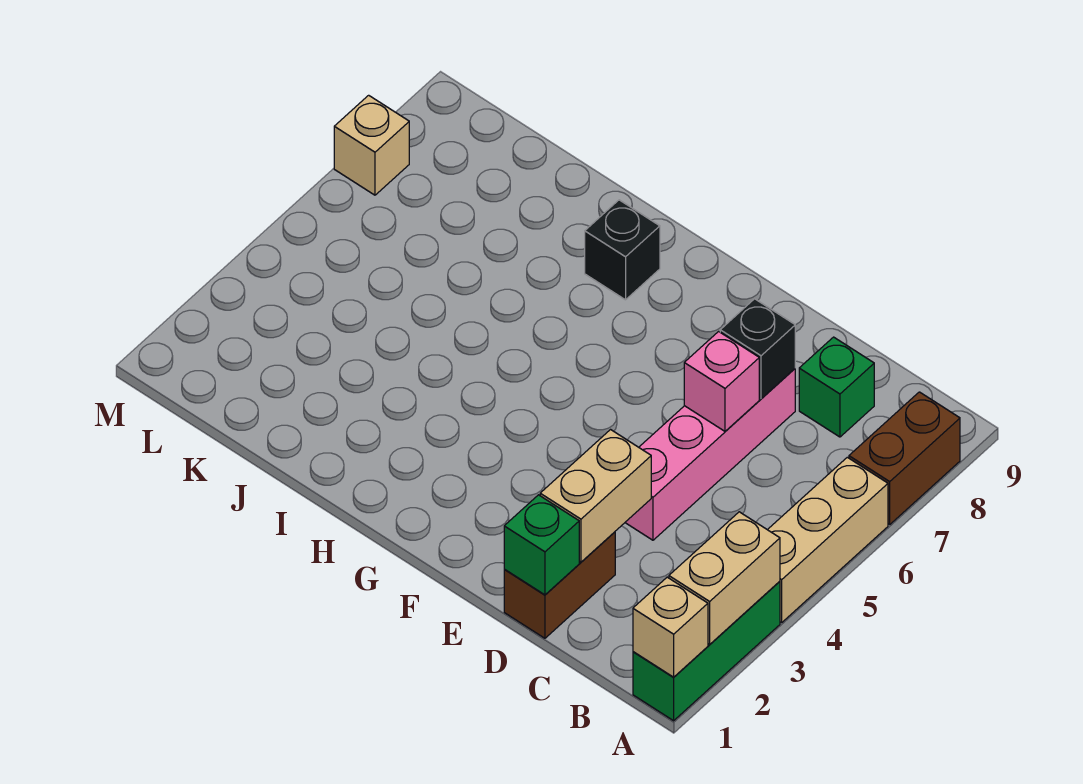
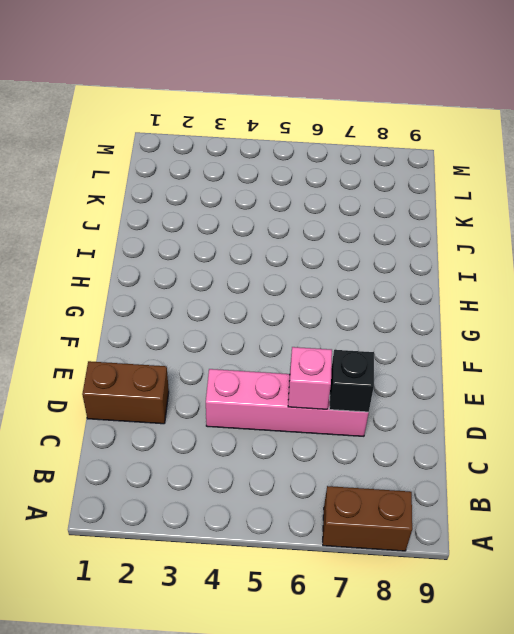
none -> green brick A1:A3 level 1
none -> tan brick A4:A6 level 1
none -> green brick C8 level 1

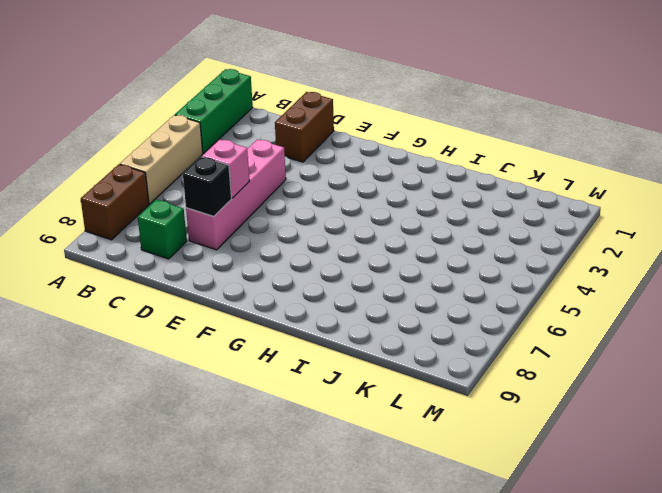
none -> black brick H8 level 1
none -> tan brick M7 level 1
none -> tan brick A1 level 2

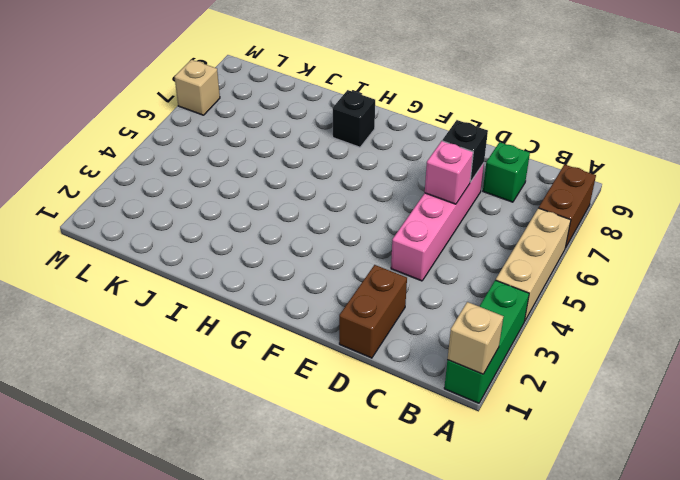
none -> tan brick A2:A3 level 2
none -> green brick D1 level 2
none -> tan brick D2:D3 level 2

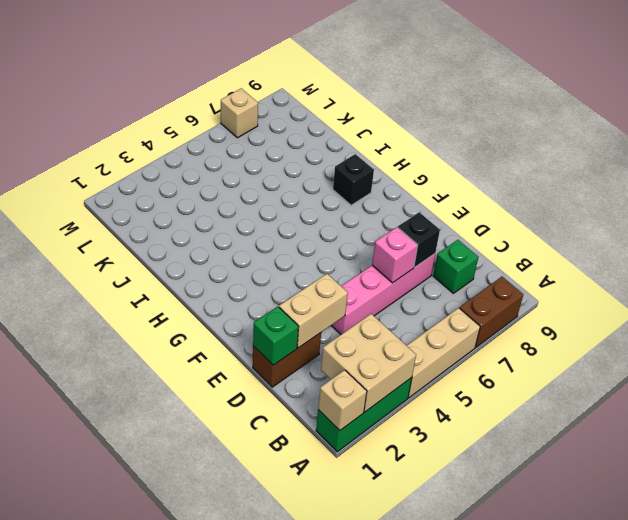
tan brick A2:B3 level 2 -> tan brick A2:A3 level 2

